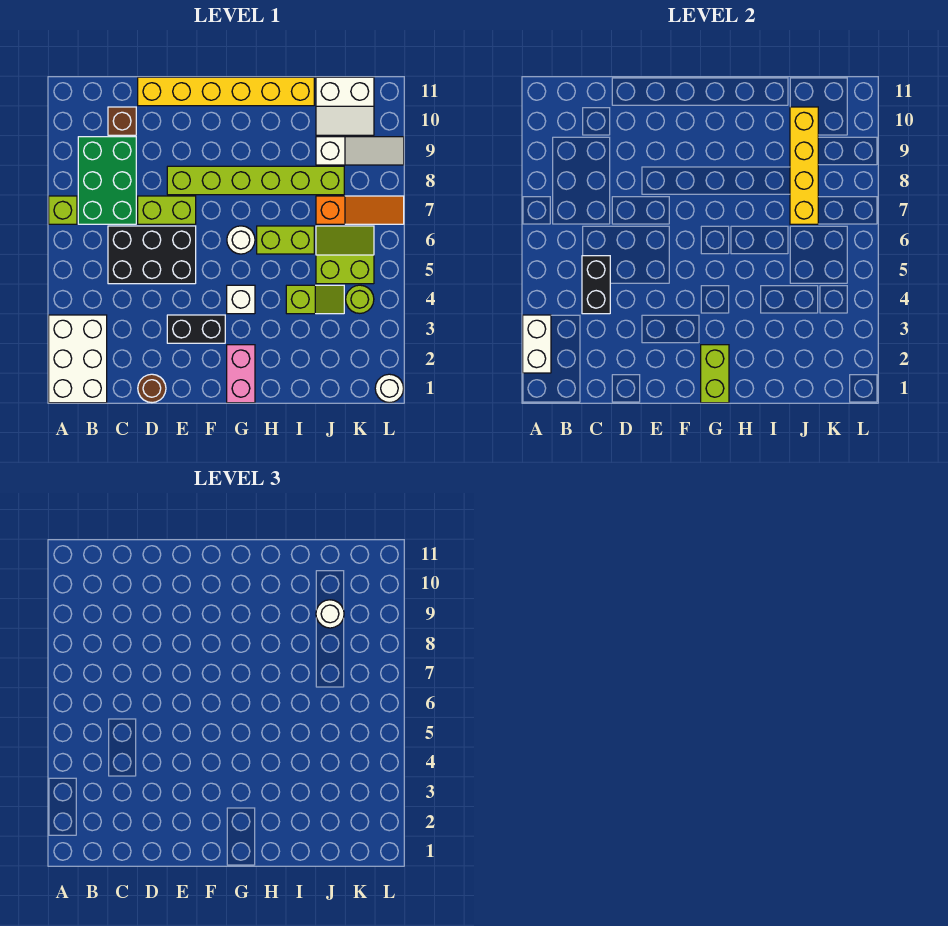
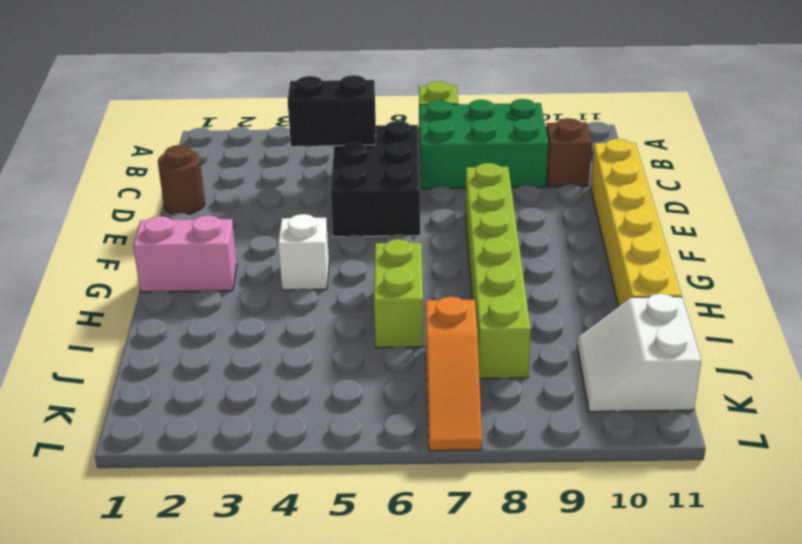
none -> white brick A1:B3 level 1
none -> lime brick D7:E7 level 1
none -> black brick E3:F3 level 1

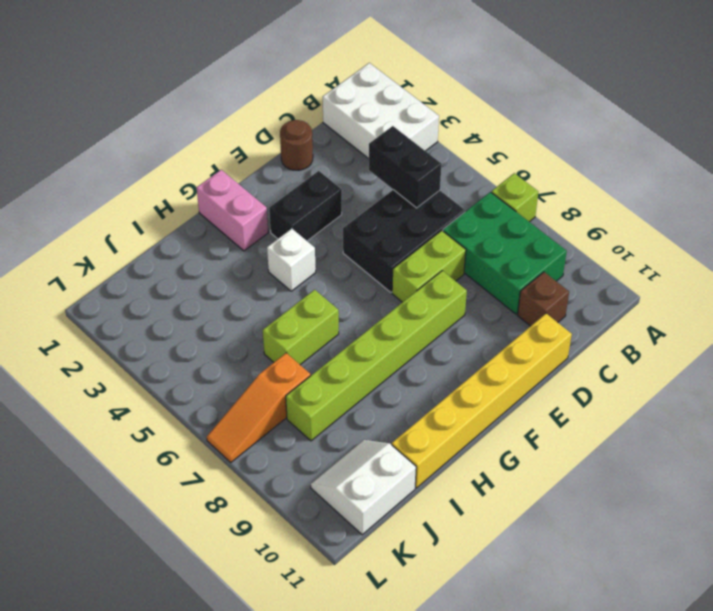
none -> white round brick G6 level 1
none -> lime slope I4:J4 level 1 top I
none -> lime slope J5:K6 level 1 top 5

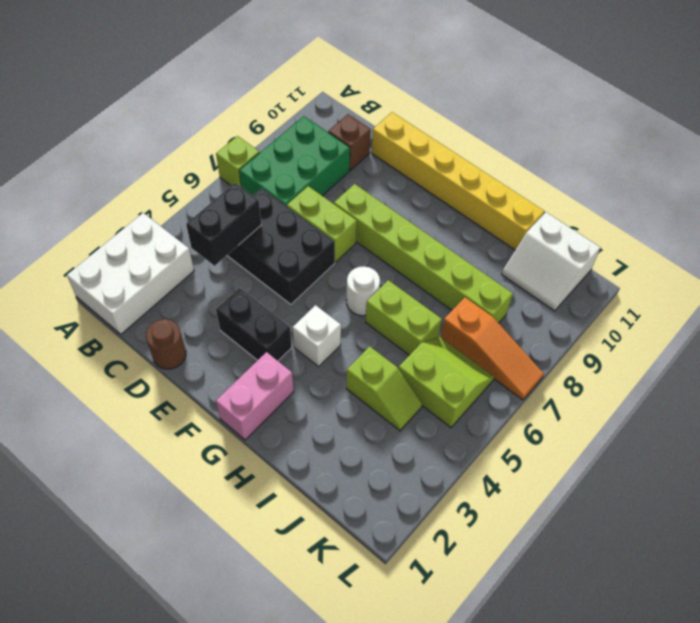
none -> white slope J9:L9 level 1 top J
none -> lime round brick K4 level 1
none -> white round brick L1 level 1

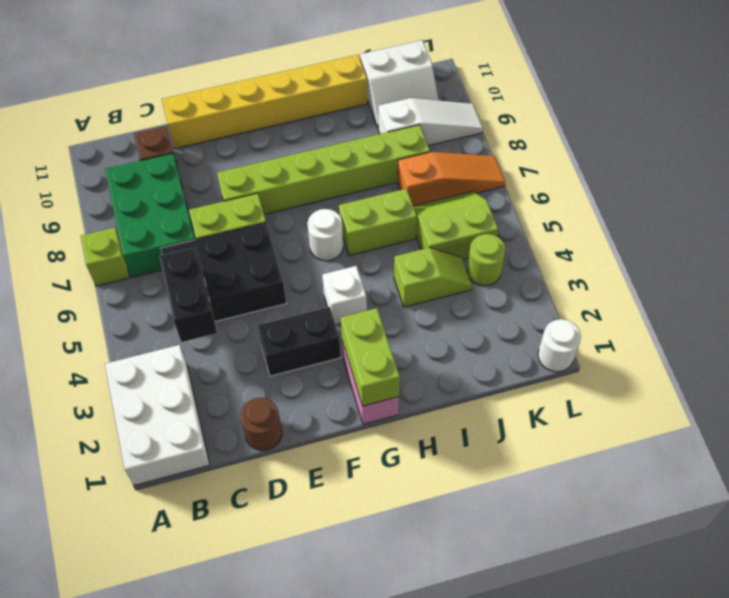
none -> white brick A2:A3 level 2
none -> yellow brick J7:J10 level 2
none -> white round brick J9 level 3

